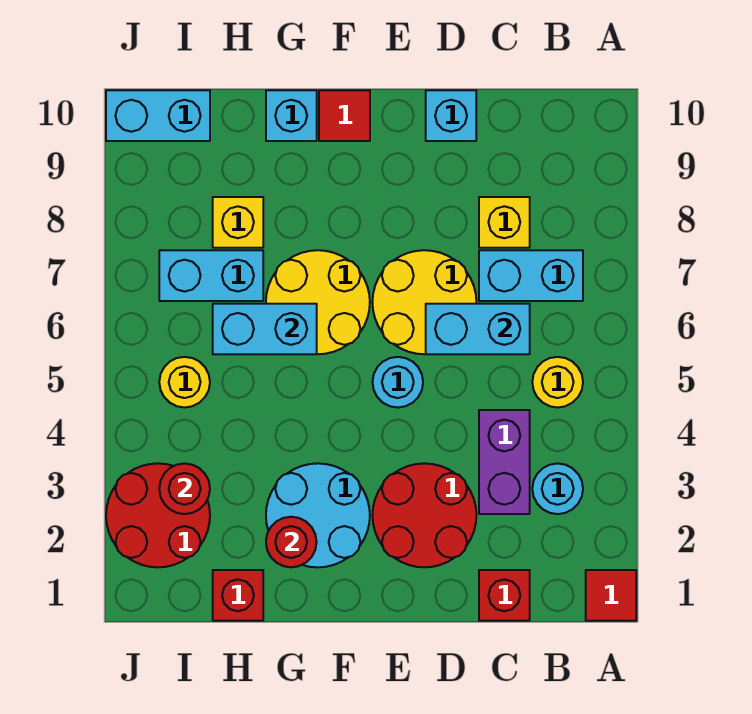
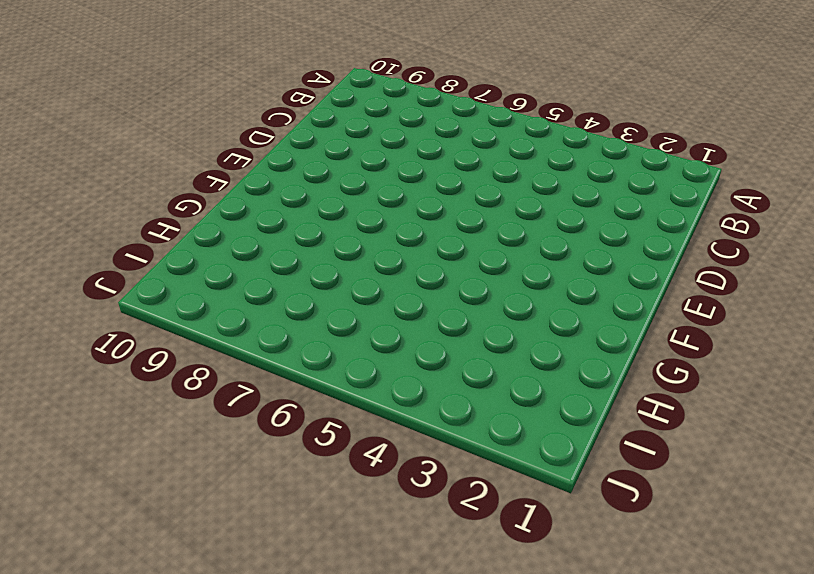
none -> red tile A1 level 1
none -> cyan round brick B3 level 1
none -> yellow round brick B5 level 1

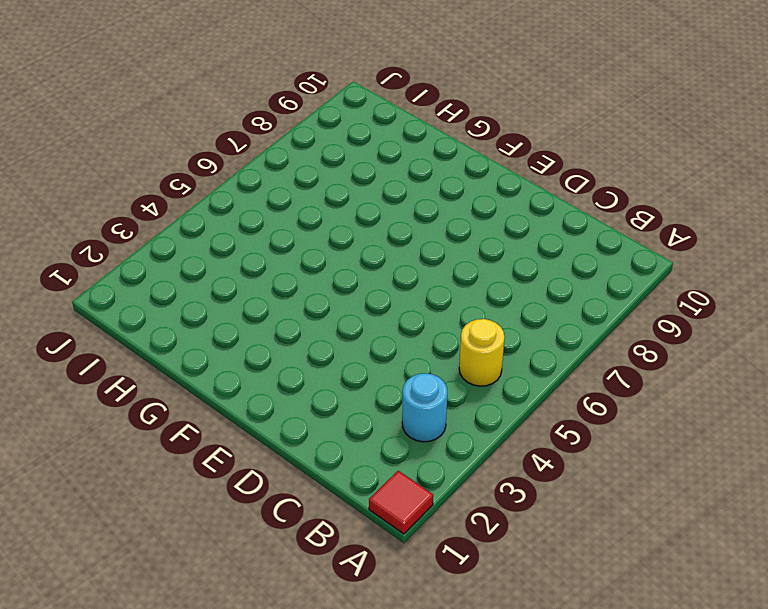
none -> cyan brick B7:C7 level 1
none -> red brick C1 level 1
none -> purple brick C3:C4 level 1

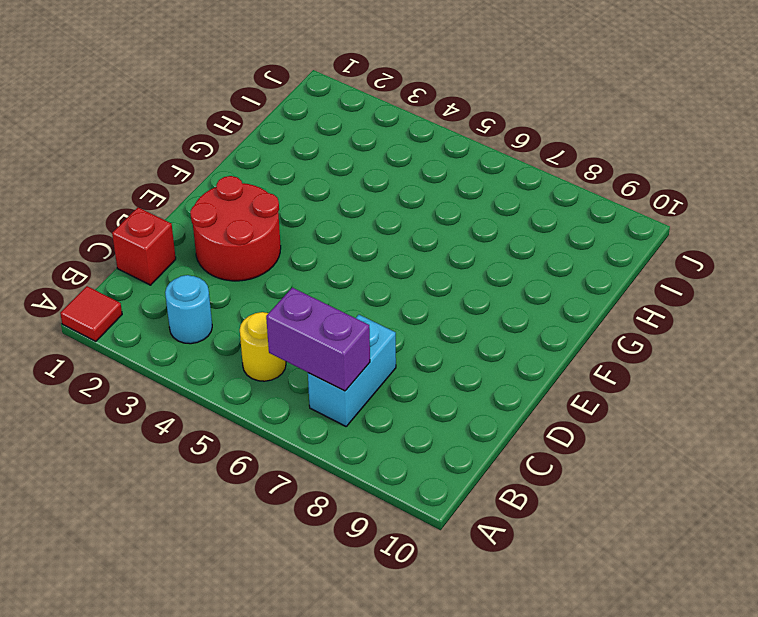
purple brick B6:B7 level 2 -> purple brick C3:C4 level 1
none -> yellow brick C8 level 1
none -> yellow round brick D6:E7 level 1
none -> cyan brick D10 level 1

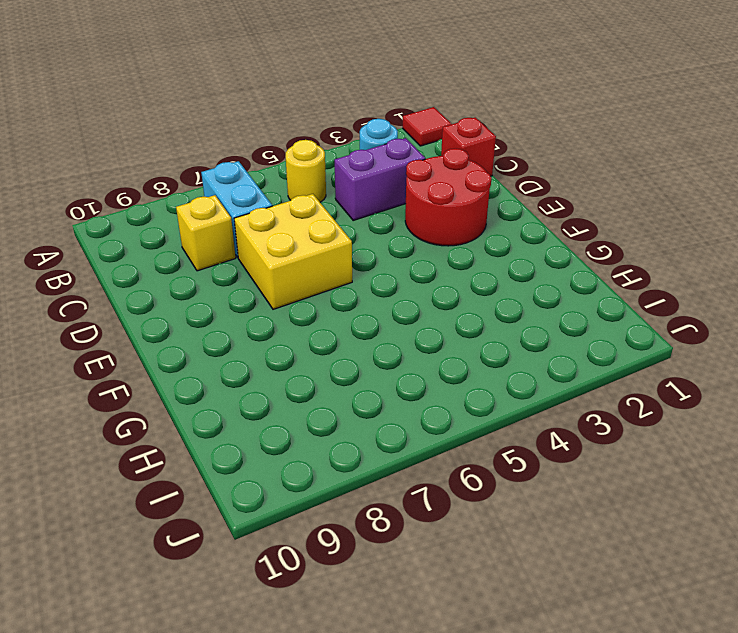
yellow brick D6:E7 level 1 -> yellow round brick D6:E7 level 1
none -> cyan brick D10 level 1
none -> cyan round brick E5 level 1
none -> cyan round brick F2:G3 level 1

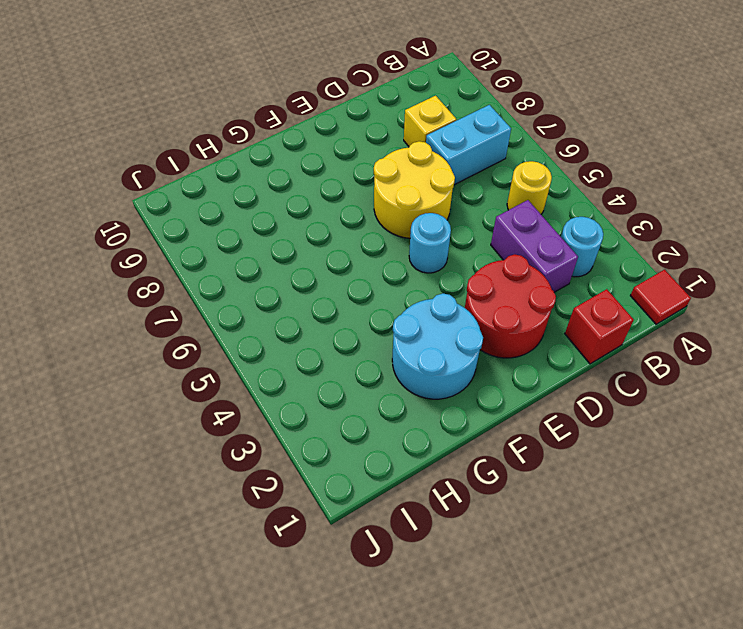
none -> cyan brick D10 level 1
none -> yellow round brick F6:G7 level 1
none -> red tile F10 level 1

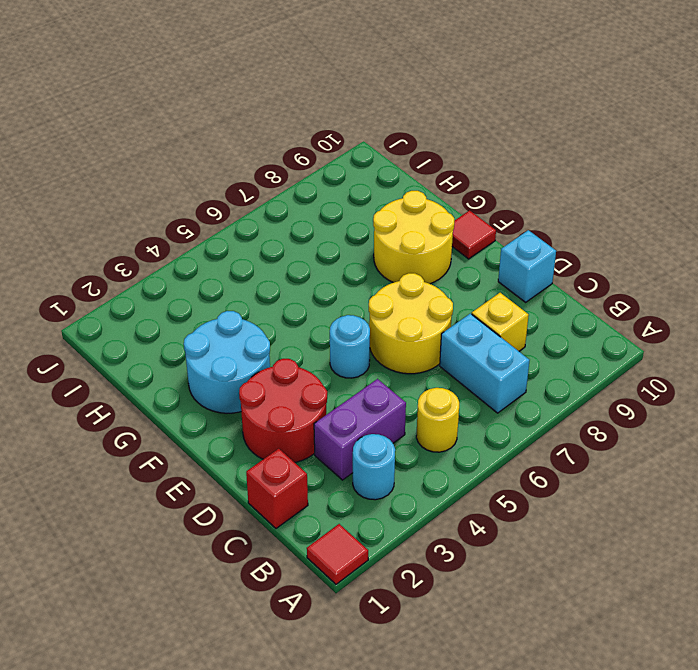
yellow round brick F8:G9 level 1 -> yellow round brick F6:G7 level 1
none -> cyan brick G10 level 1
none -> red brick H1 level 1
none -> cyan brick H7:I7 level 1

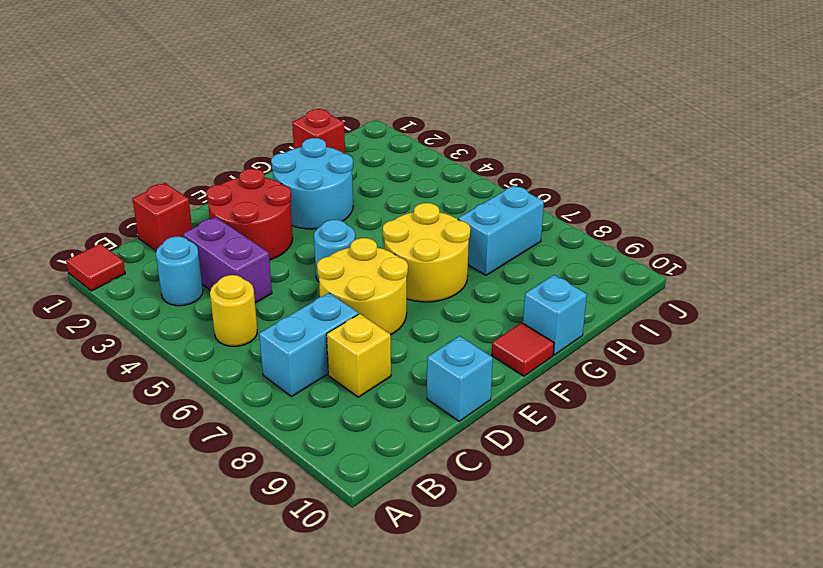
none -> yellow brick H8 level 1
none -> red round brick I2:J3 level 1
none -> yellow round brick I5 level 1

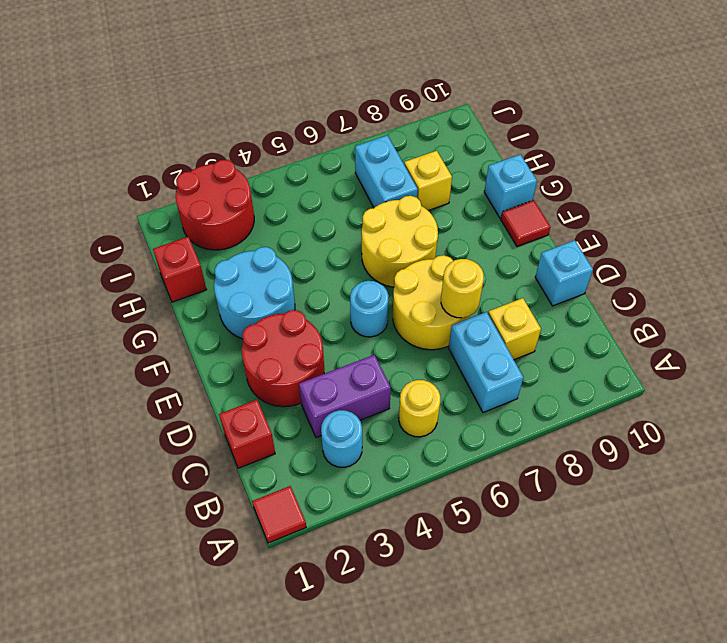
yellow round brick D7 level 2 -> yellow round brick I5 level 1
none -> cyan brick I10:J10 level 1
none -> cyan brick C6:D6 level 2
none -> red round brick G2 level 2

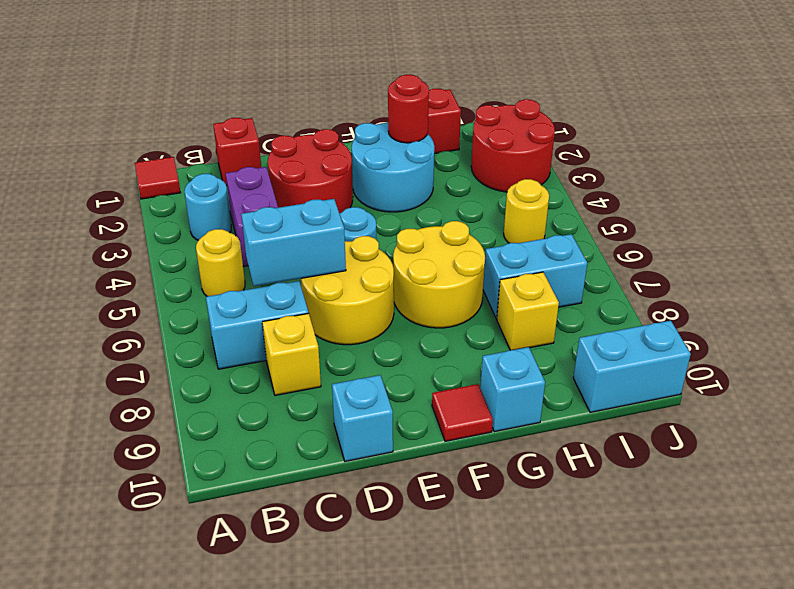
none -> cyan brick G6:H6 level 2
none -> red round brick I3 level 2

